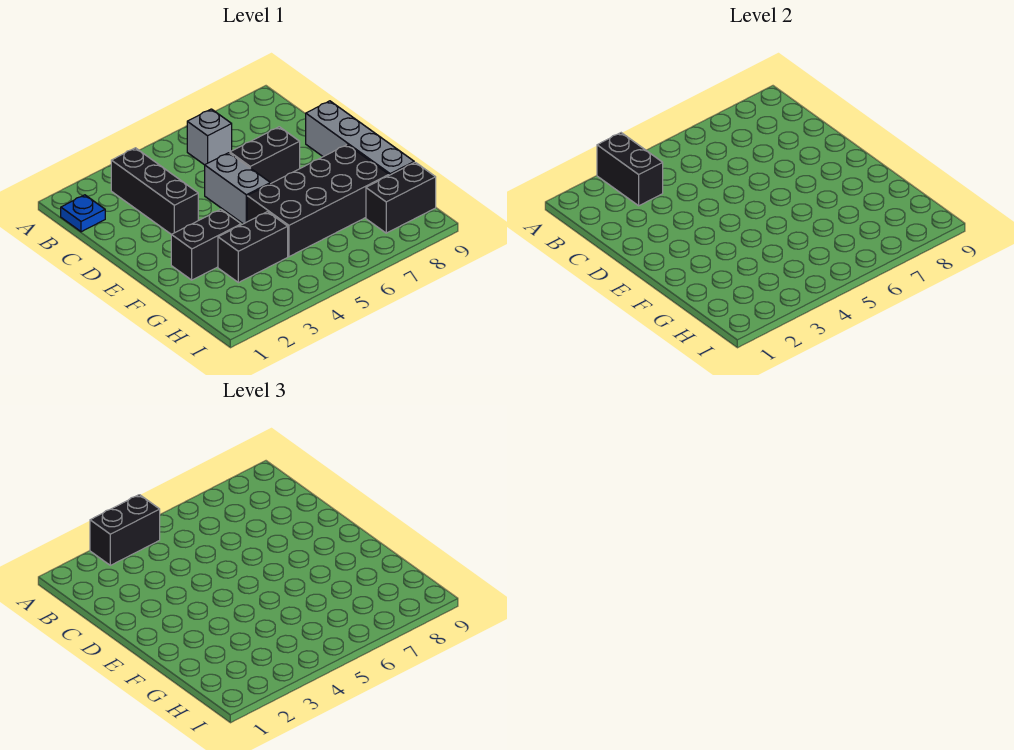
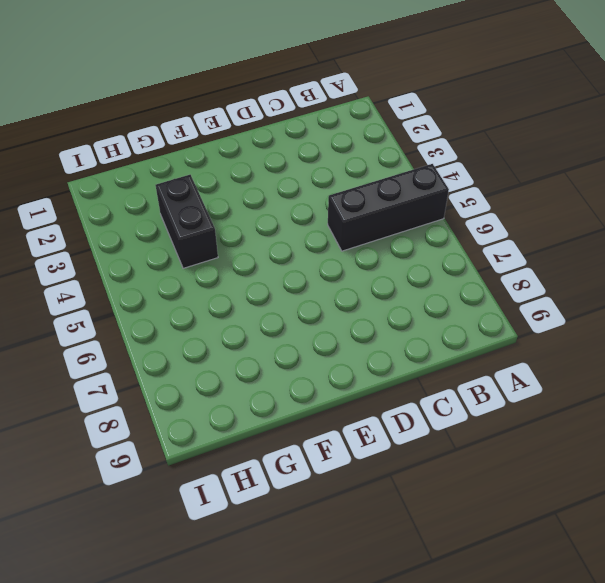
black brick A5:C5 level 1 -> black brick B3:D3 level 1
none -> blue plate B1 level 1
none -> grey brick B6 level 1
none -> grey brick D5:E5 level 1

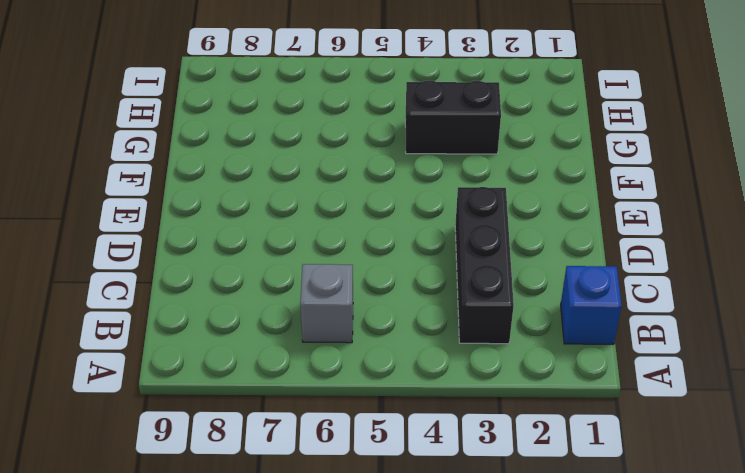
blue brick B1 level 1 -> blue plate B1 level 1
none -> grey brick D5:E5 level 1
none -> black brick D6:D7 level 1
none -> grey brick D9:G9 level 1

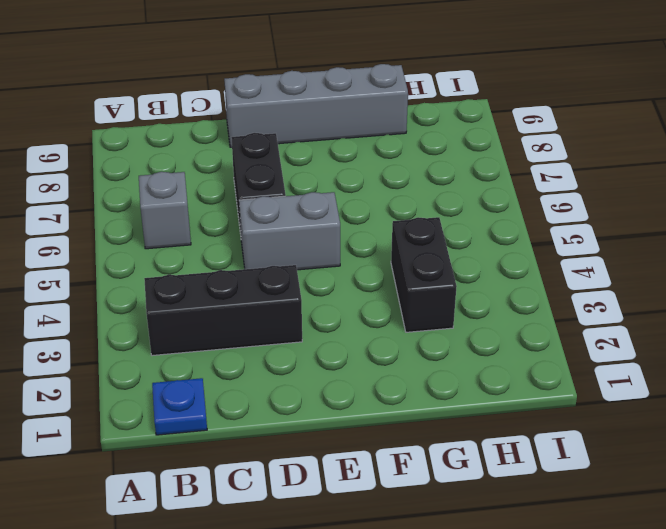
none -> black brick F2:F3 level 1
none -> black brick F5:G8 level 1
none -> black brick H8:H9 level 1

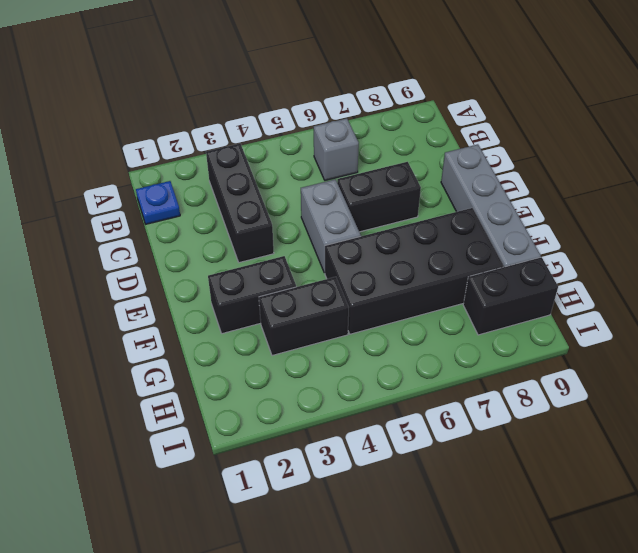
none -> black brick A3:B3 level 2
none -> black brick A3:A4 level 3

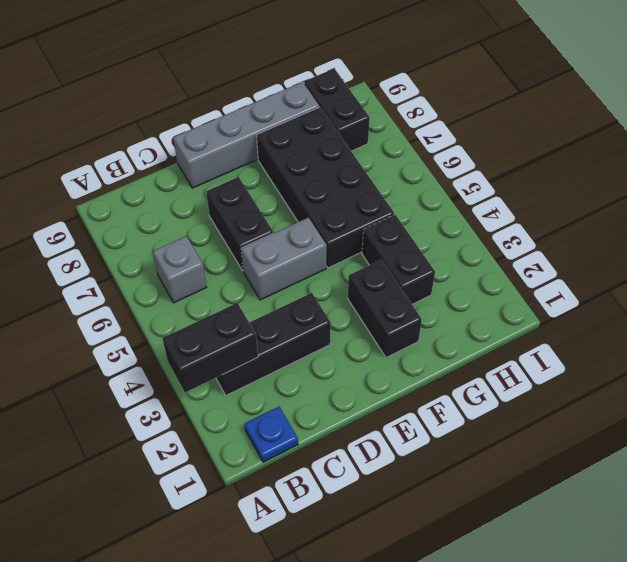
none -> black brick A3:A4 level 3

